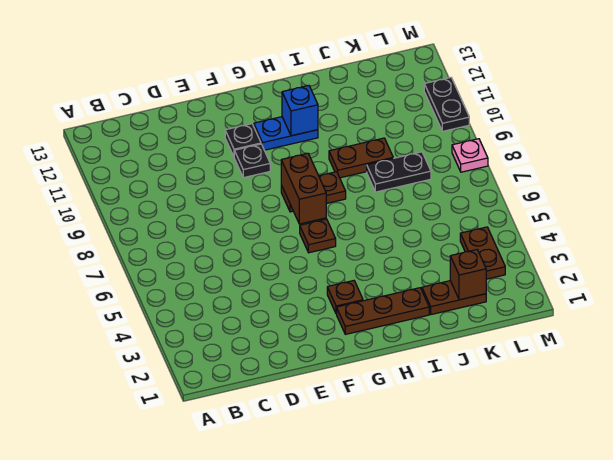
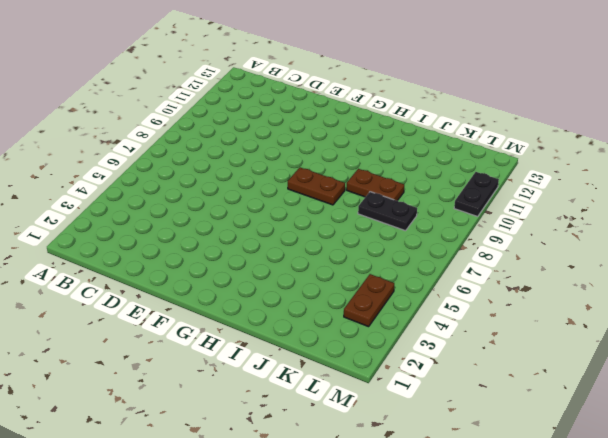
none -> black plate F10 level 1
none -> black plate F11 level 1
none -> brown plate G2:I2 level 1

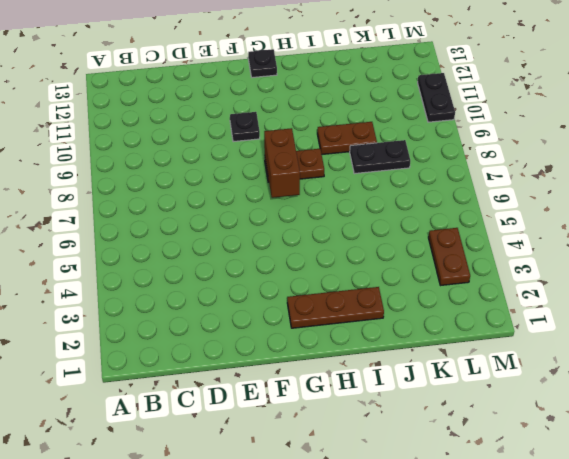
black plate G13 level 1 -> black plate F11 level 1
none -> brown plate G3 level 1
none -> brown plate G6 level 1
none -> blue plate G11:H11 level 1

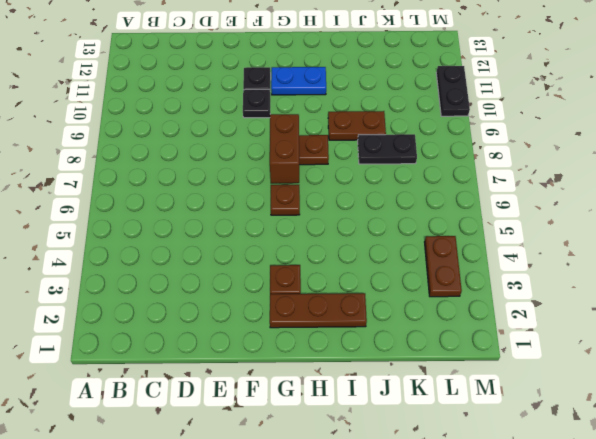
none -> brown plate J2:K2 level 1
none -> pink plate M8 level 1
none -> blue brick H11 level 2

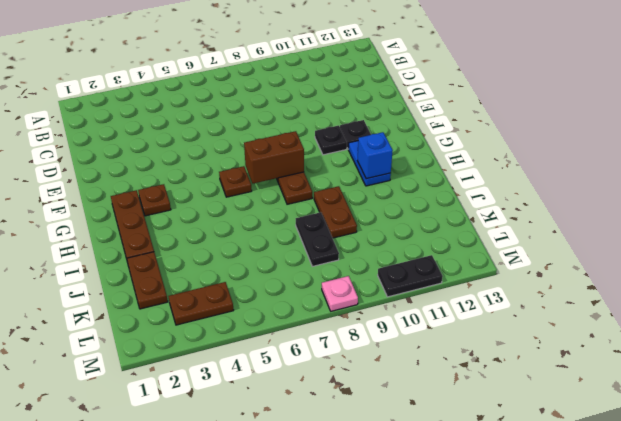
none -> brown brick K2 level 2

